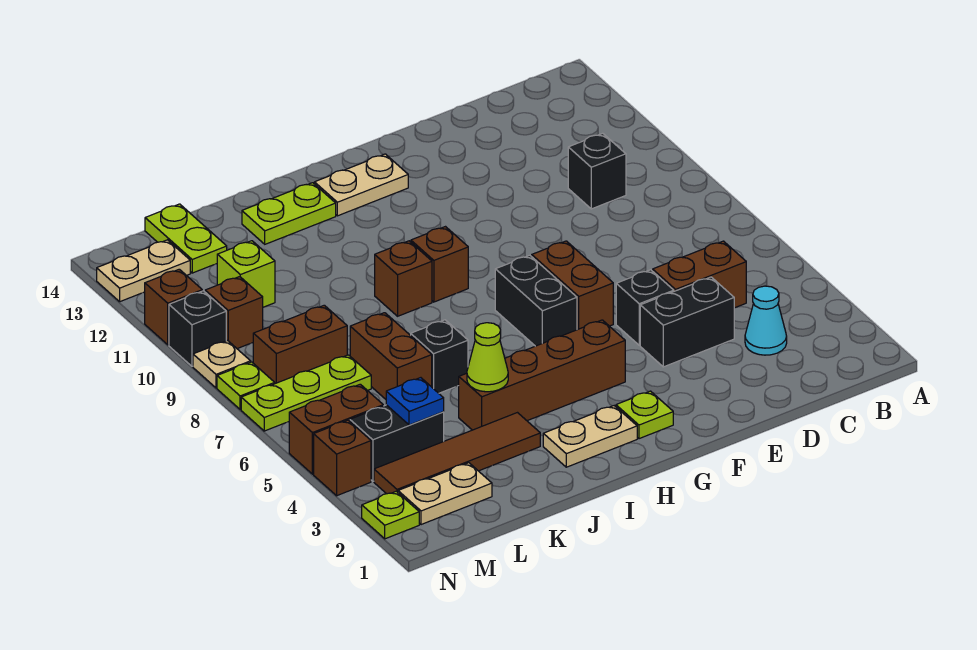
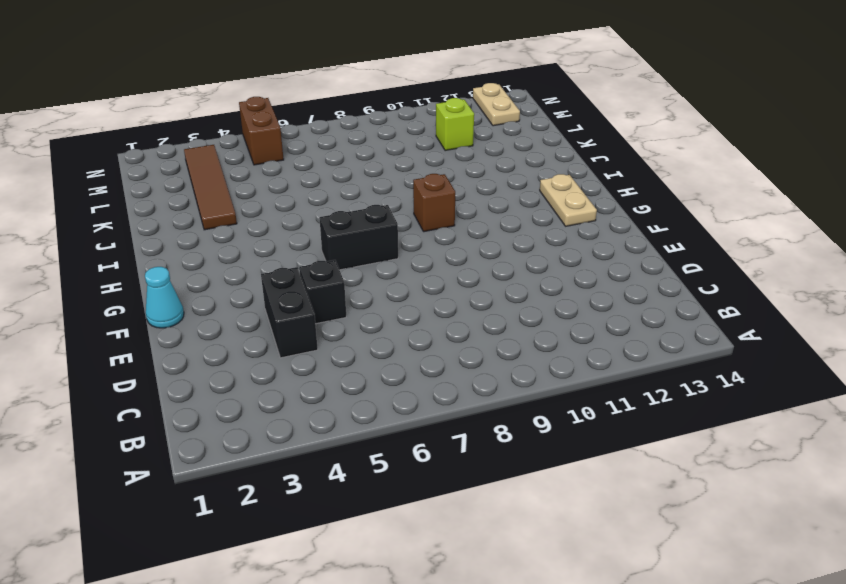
cyan cone F1 level 1 -> cyan cone C3 level 1
none -> brown brick C5:D5 level 1
none -> black brick C10 level 1
none -> brown brick F6:F7 level 1
none -> lime plate G2 level 1

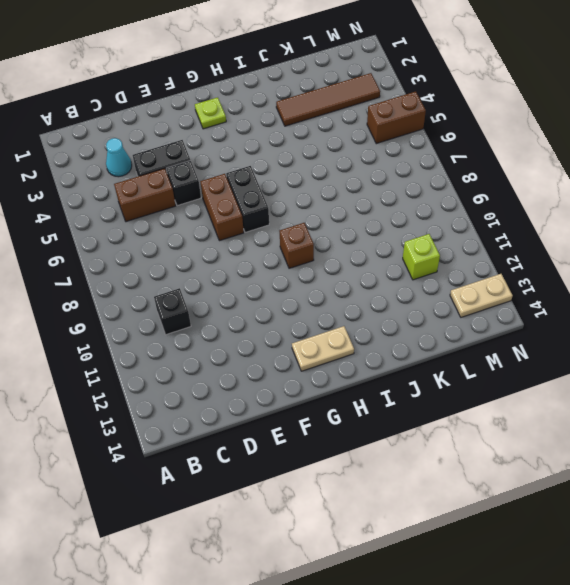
none -> brown brick G4:J4 level 1
none -> tan plate H2:I2 level 1
none -> brown brick I9 level 1
none -> lime plate I13:J13 level 1

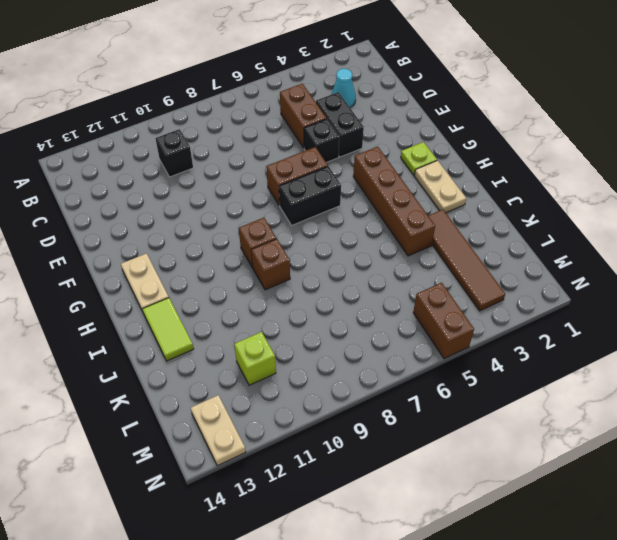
lime tile I13:J13 level 1 -> lime plate I13:J13 level 1
none -> black brick J6 level 1
none -> brown brick K6:K7 level 1
none -> tan plate L2:M2 level 1
none -> black brick L4:M4 level 1

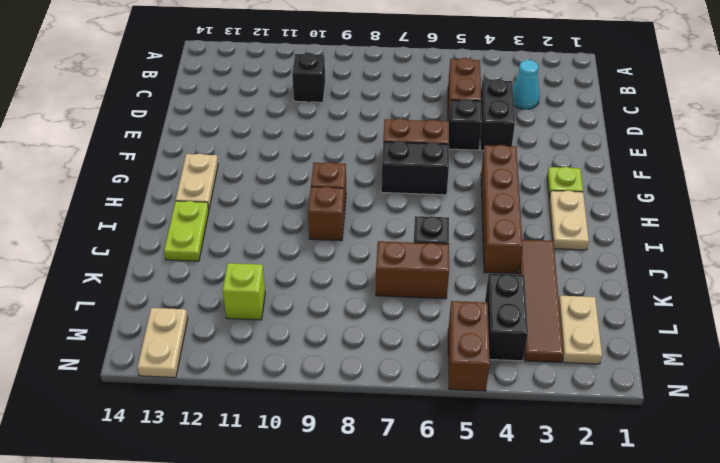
none -> lime plate L7:N7 level 1
none -> brown brick L8:M8 level 1
none -> lime plate L13:L14 level 1
none -> brown brick M10 level 1

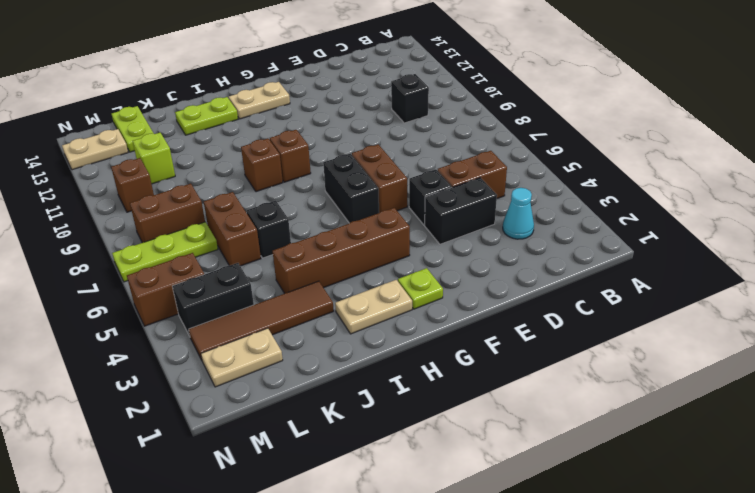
none -> lime plate N2 level 1
none -> brown brick N4 level 1
none -> lime plate N8 level 1
none -> tan plate N9 level 1

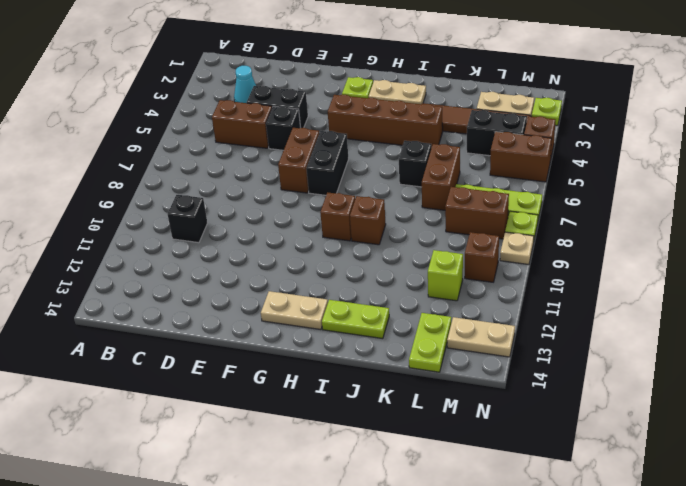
none -> black brick N10 level 1
none -> brown brick N11 level 1
none -> lime cone J4 level 2
none -> blue plate L4 level 2

